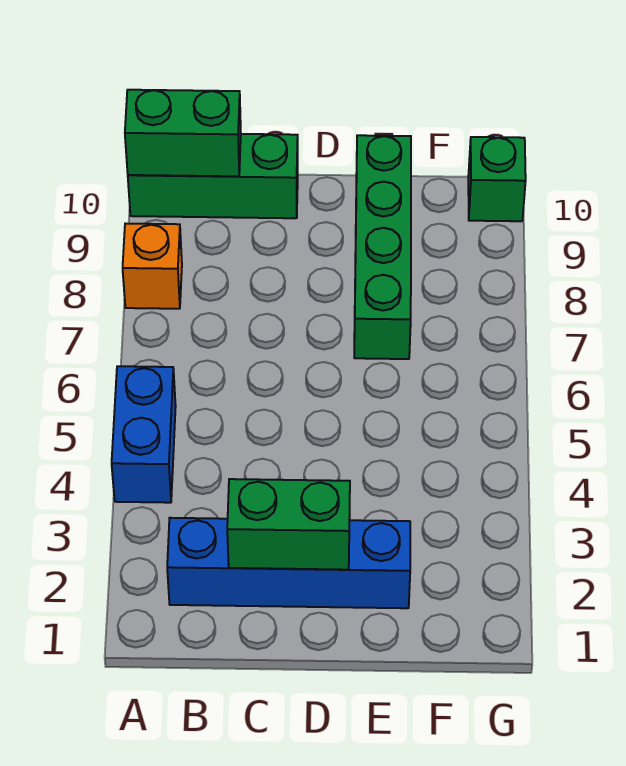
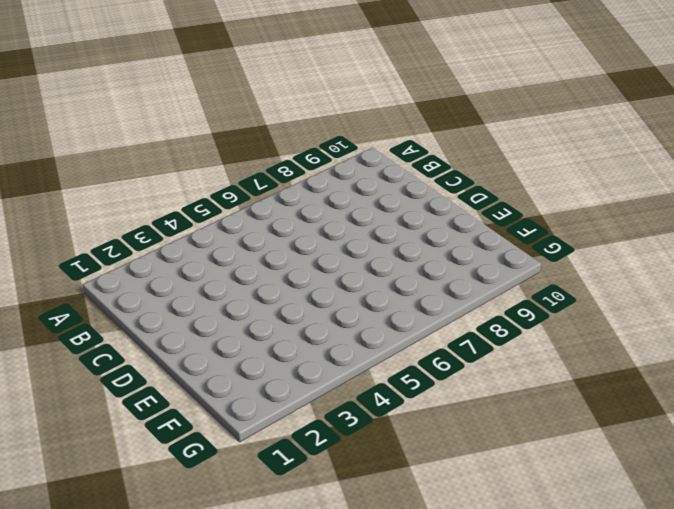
none -> blue brick A4:A5 level 1
none -> orange brick A8 level 1

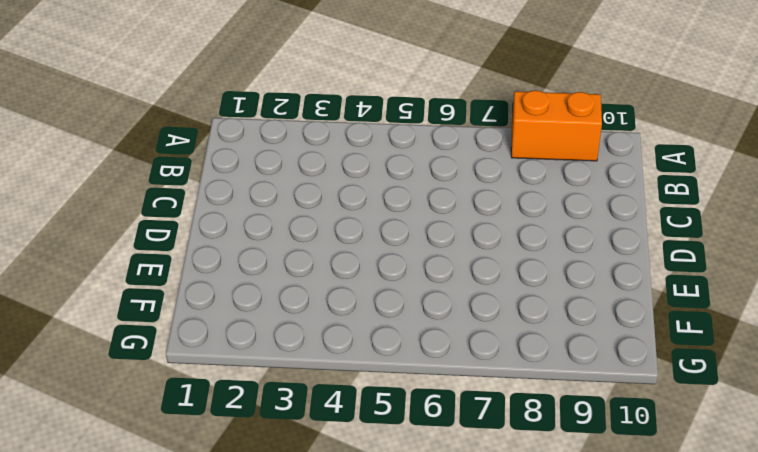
orange brick A8:A9 level 1 -> orange brick A8 level 1
none -> blue brick A4:A5 level 1
none -> green brick A10:C10 level 1

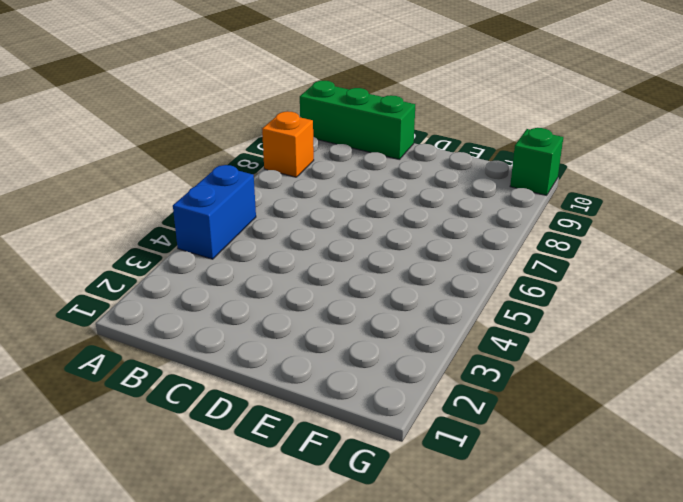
none -> blue brick B2:E2 level 1
none -> green brick E7:E10 level 1

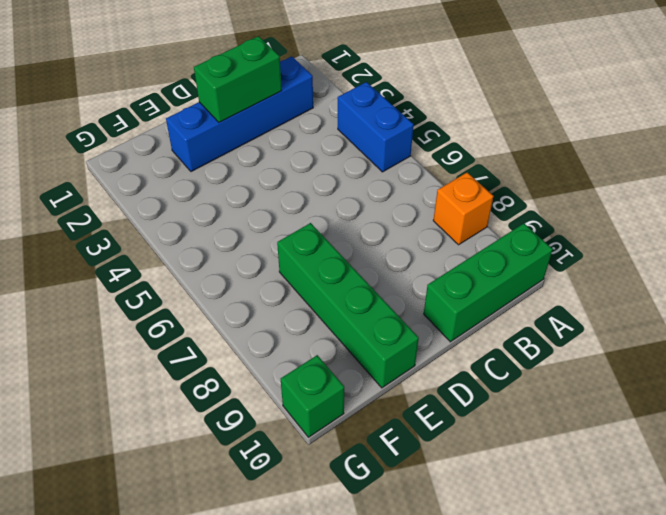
none -> green brick A10:B10 level 2

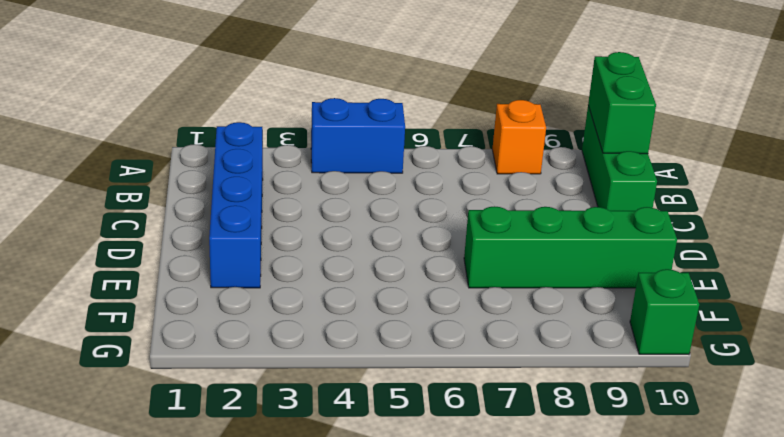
none -> green brick C2:D2 level 2

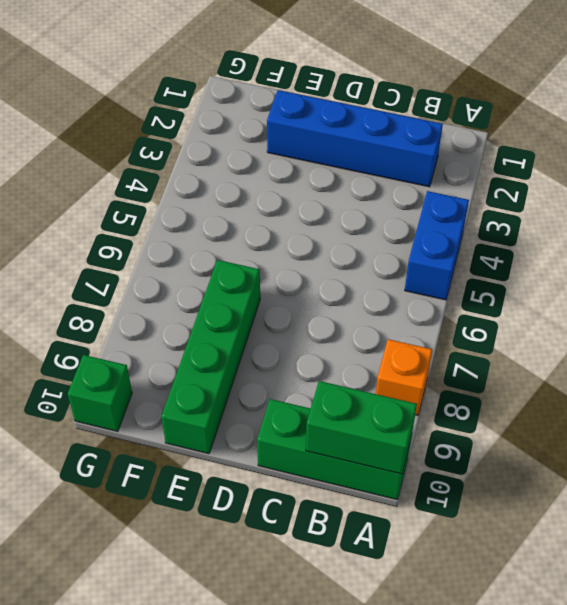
none -> green brick C2:D2 level 2

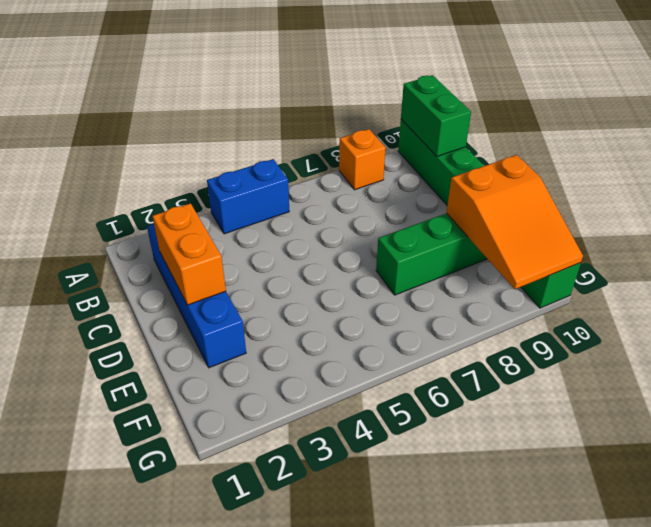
orange brick C2:D2 level 2 -> green brick C2:D2 level 2
orange slope E9:G10 level 2 top E -> none

